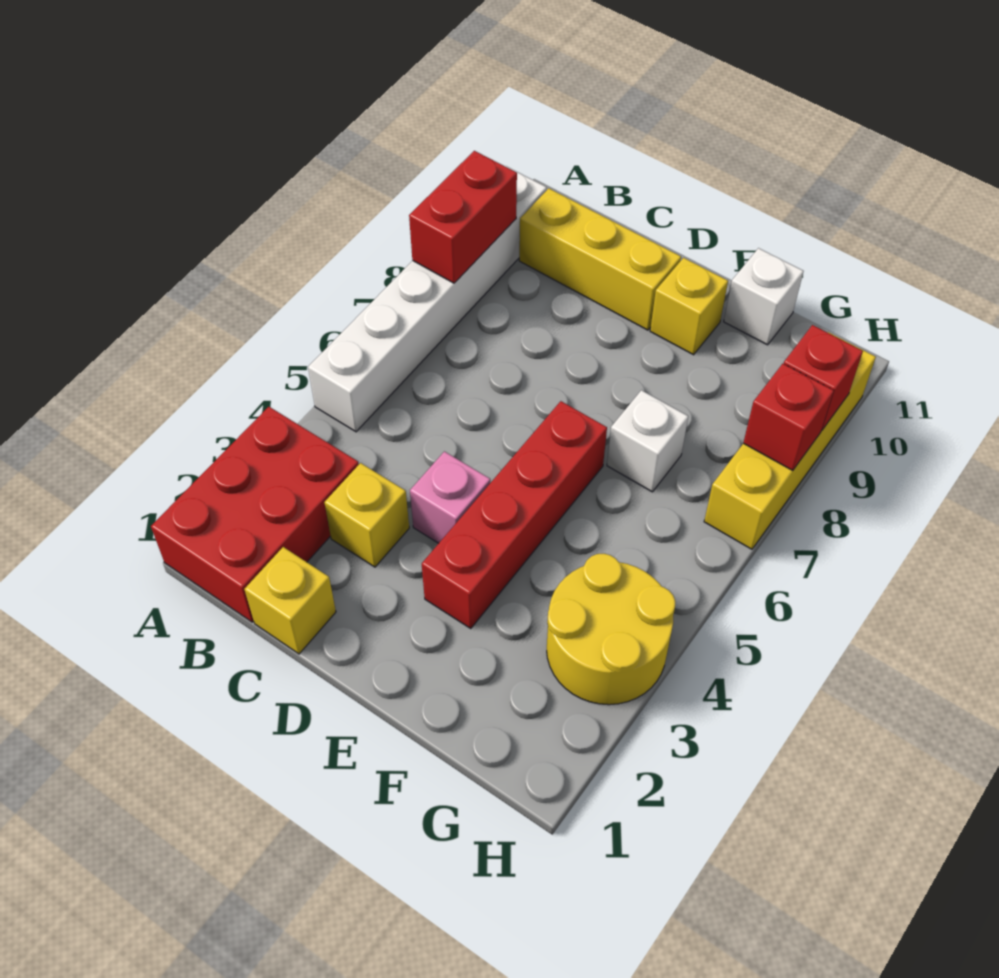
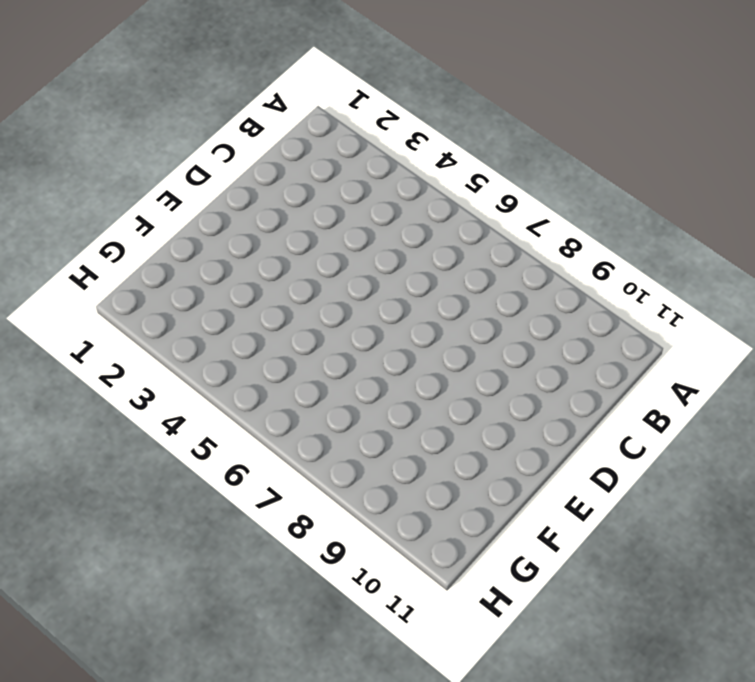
none -> red brick A1:B3 level 1
none -> white brick A5:A10 level 1
none -> yellow brick B10:D10 level 1

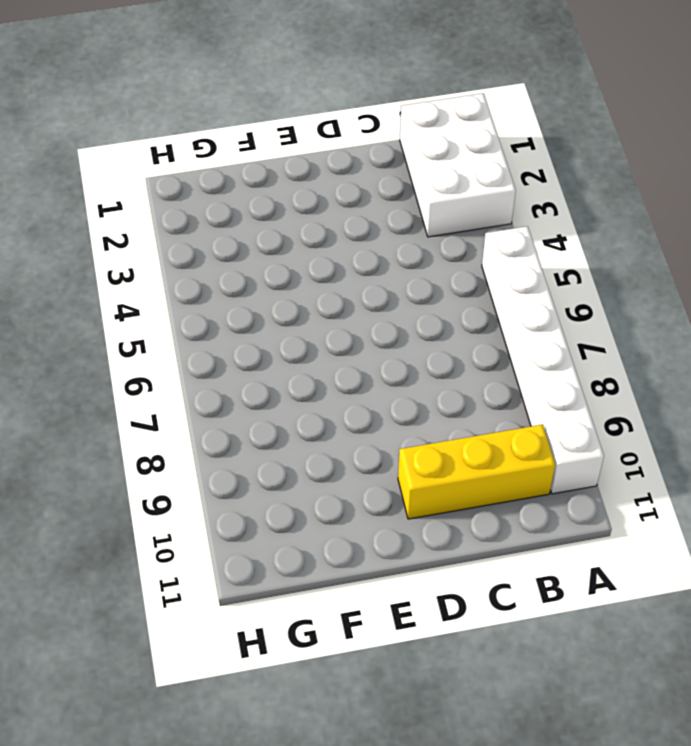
white brick A1:B3 level 1 -> red brick A1:B3 level 1
none -> yellow brick C1 level 1
none -> yellow brick C3 level 1
none -> pink brick D4 level 1

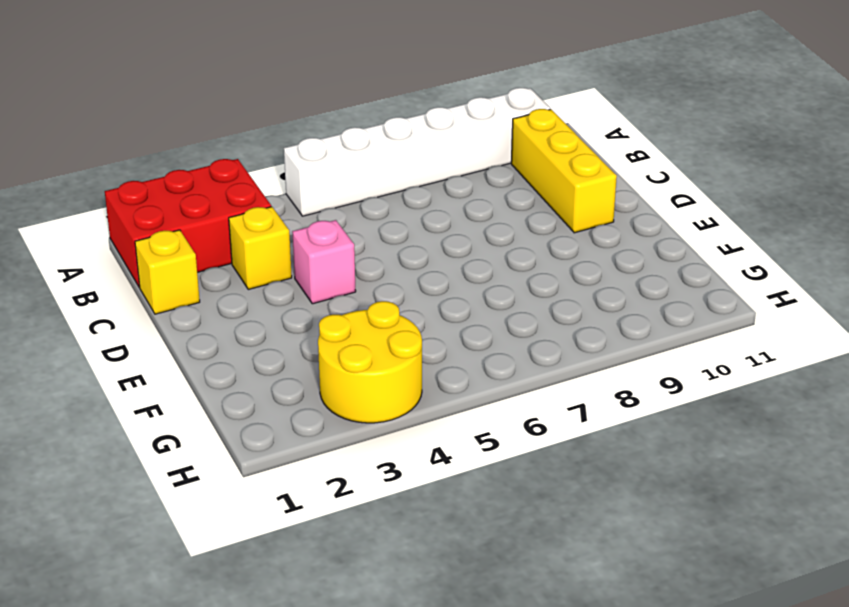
none -> red brick E3:E6 level 1
none -> yellow brick E10 level 1
none -> white brick F7 level 1

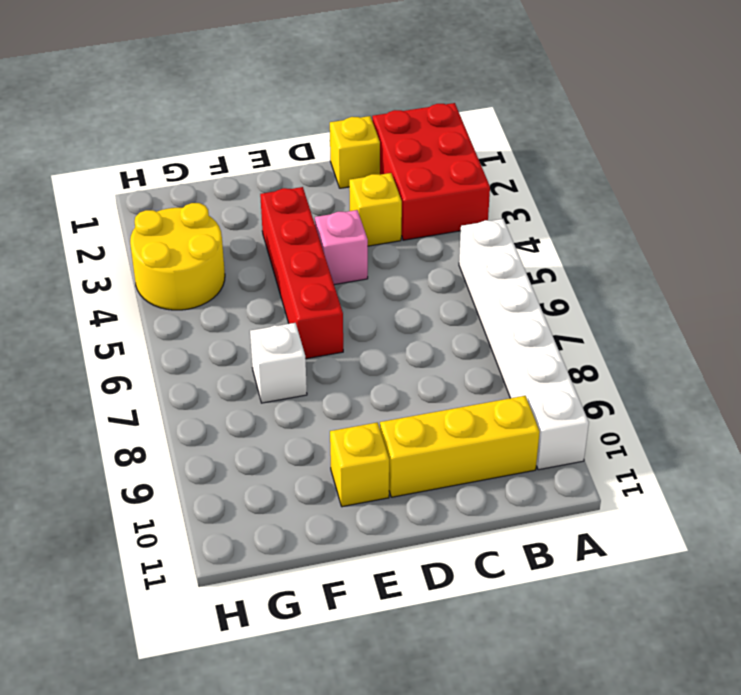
none -> white brick F11 level 1
none -> yellow brick H7:H10 level 1
none -> red brick A8:A9 level 2

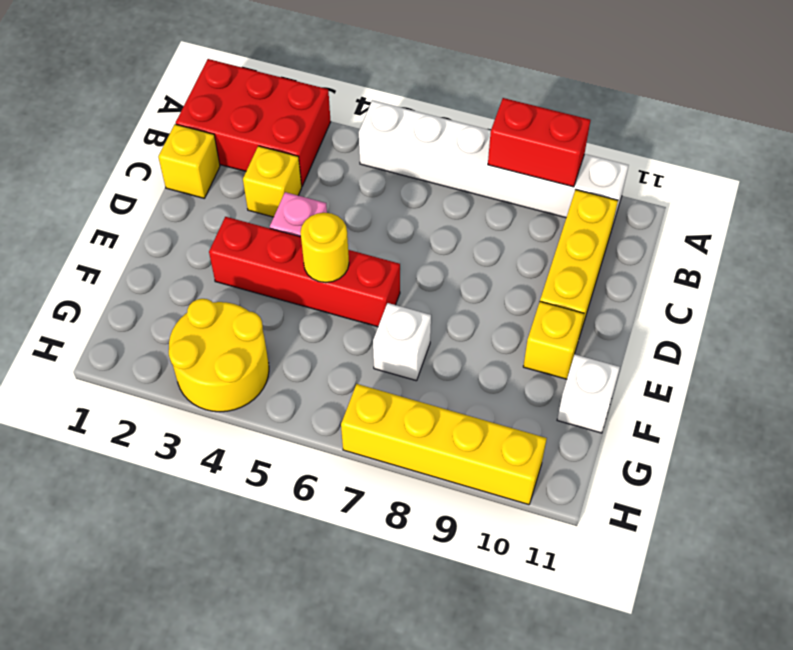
yellow round brick E5 level 2 -> none
none -> red brick H8 level 2
none -> red brick H9 level 2

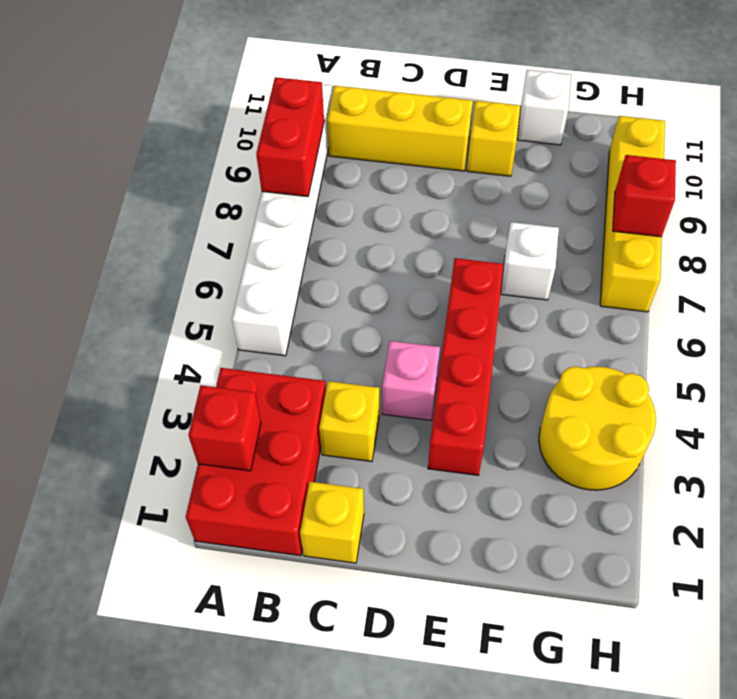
red brick A2 level 2 -> red brick H9 level 2

